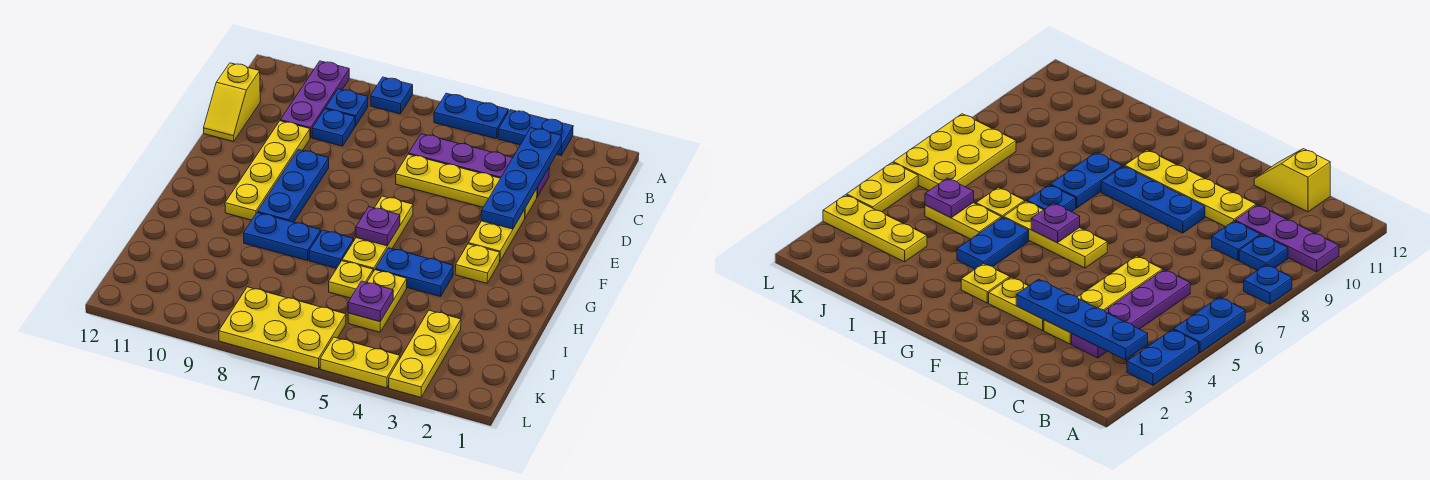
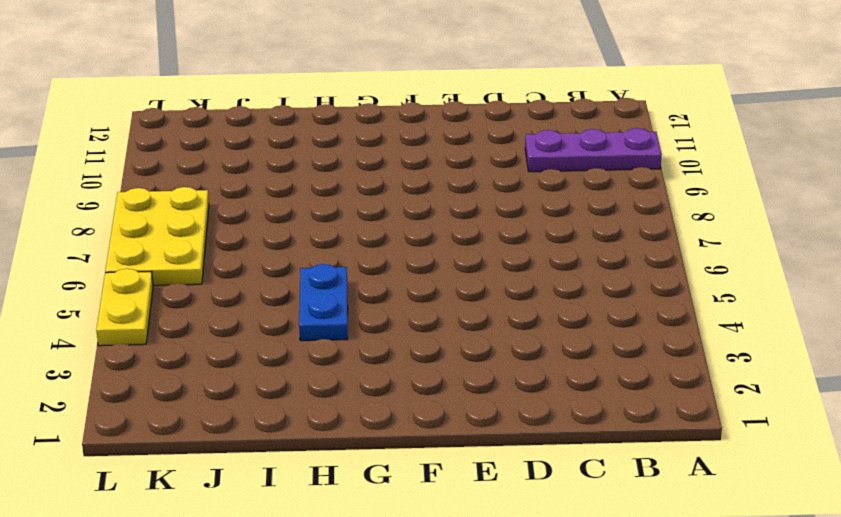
none -> blue plate A3:A4 level 1
none -> blue plate A5:A6 level 1
none -> blue plate A8 level 1

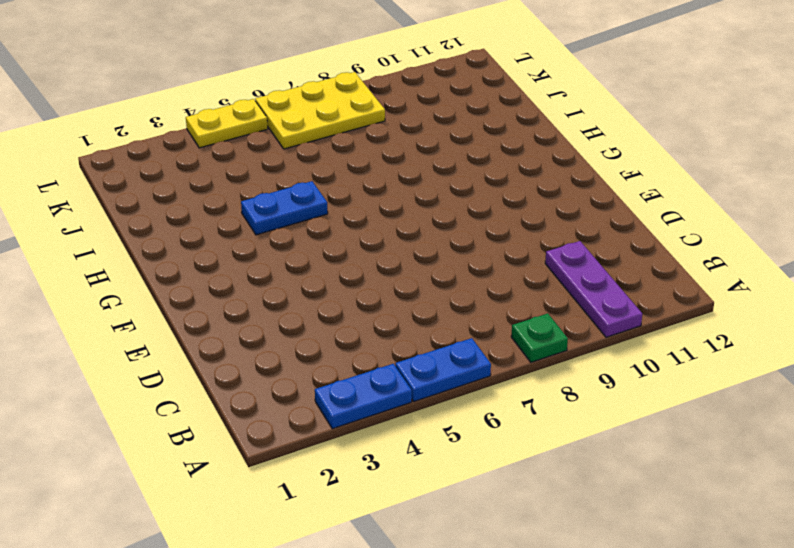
green plate A8 level 1 -> blue plate A8 level 1
none -> blue plate B9 level 1
none -> purple plate C3:C6 level 1
none -> blue plate C9 level 1

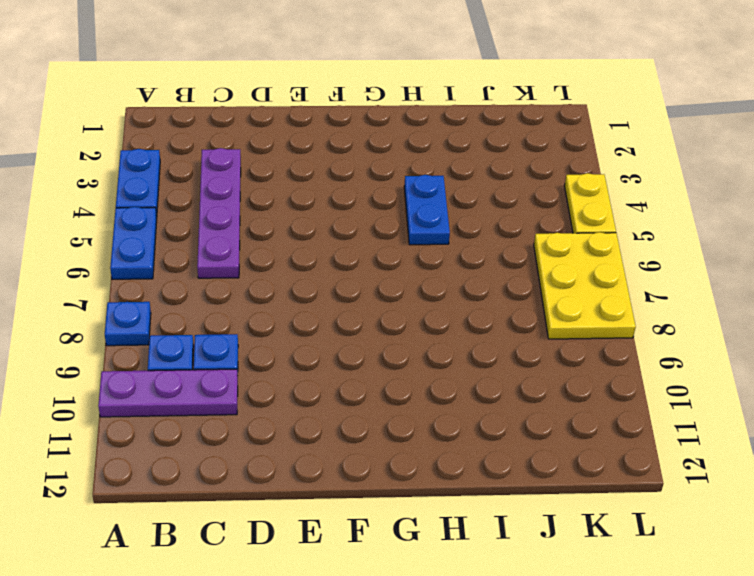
none -> yellow slope C12:D12 level 1 top C
none -> yellow plate D3:D6 level 1
none -> yellow plate D10:G10 level 1

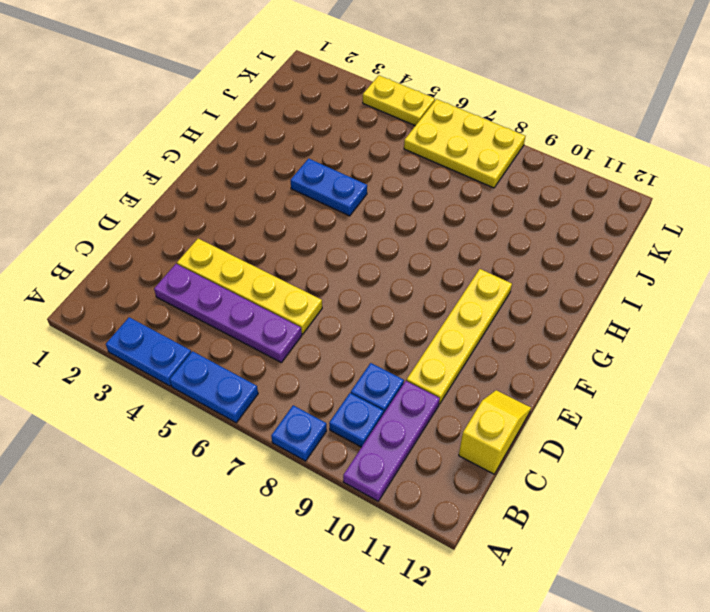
none -> yellow plate E3:F3 level 1
none -> blue plate E9:G9 level 1
none -> yellow plate F6:H6 level 1

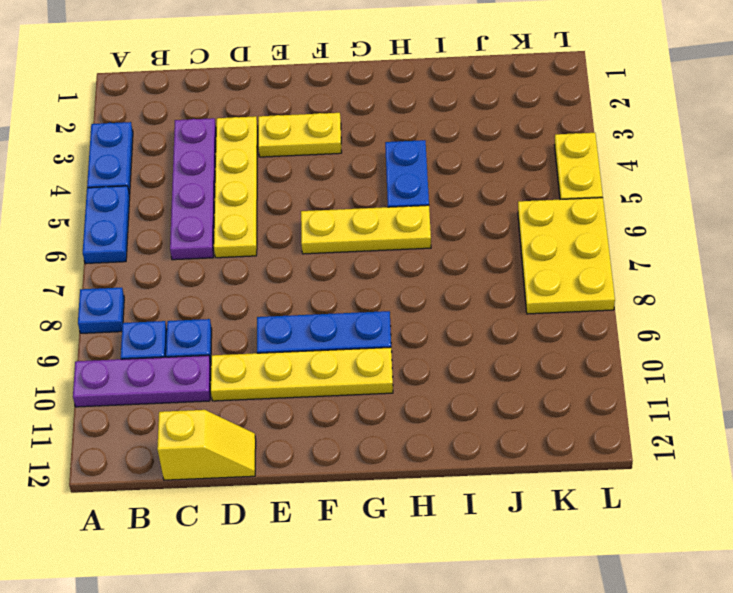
none -> yellow plate G3 level 1
none -> blue plate H7 level 1
none -> blue plate H8:H9 level 1

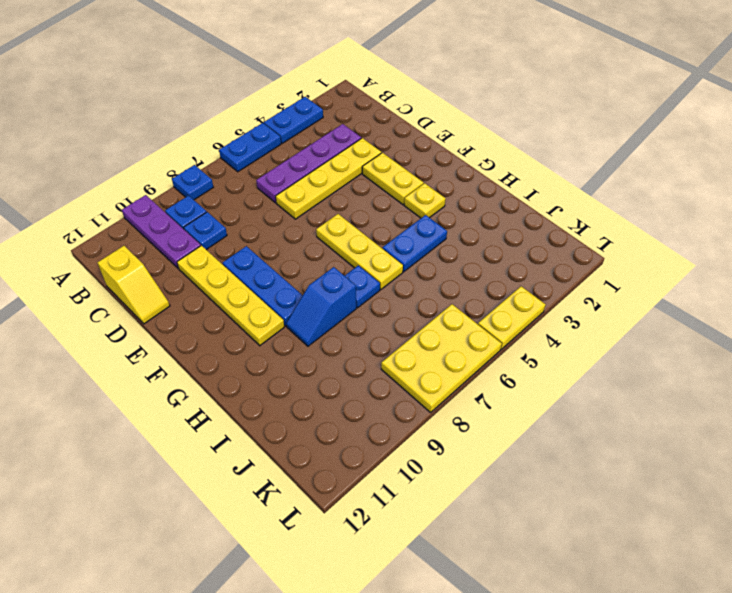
blue slope H8:H9 level 1 top 8 -> blue plate H8:H9 level 1
none -> yellow plate I5:J5 level 1
none -> yellow plate I6 level 1
none -> yellow plate J3:L3 level 1

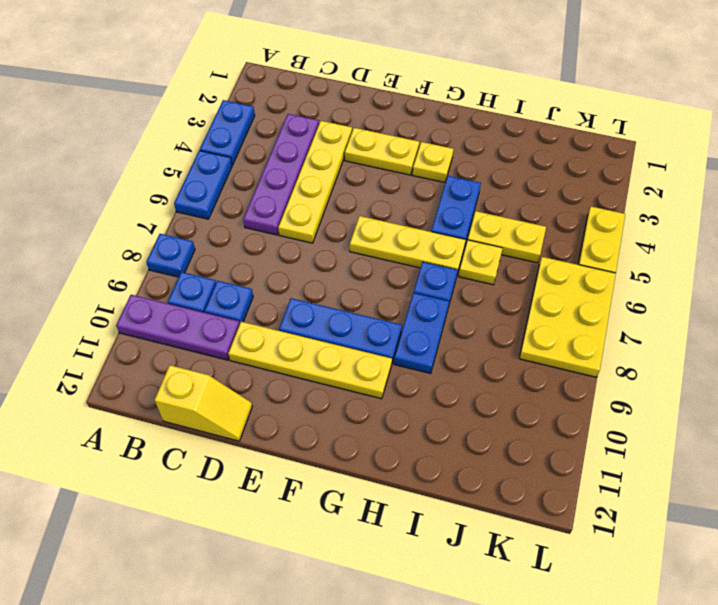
none -> yellow plate J3:L3 level 1
none -> blue plate B3:E3 level 2
none -> purple plate G6 level 2

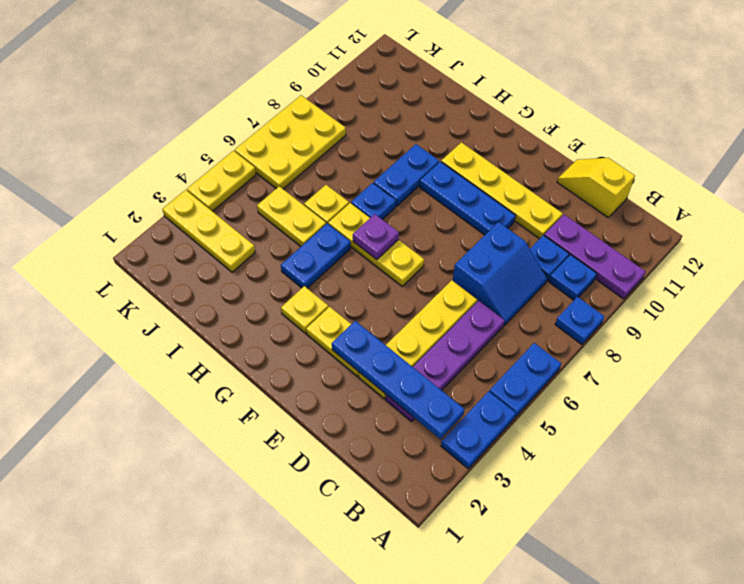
blue slope C7:D8 level 1 top D -> none
none -> purple plate J5 level 2

